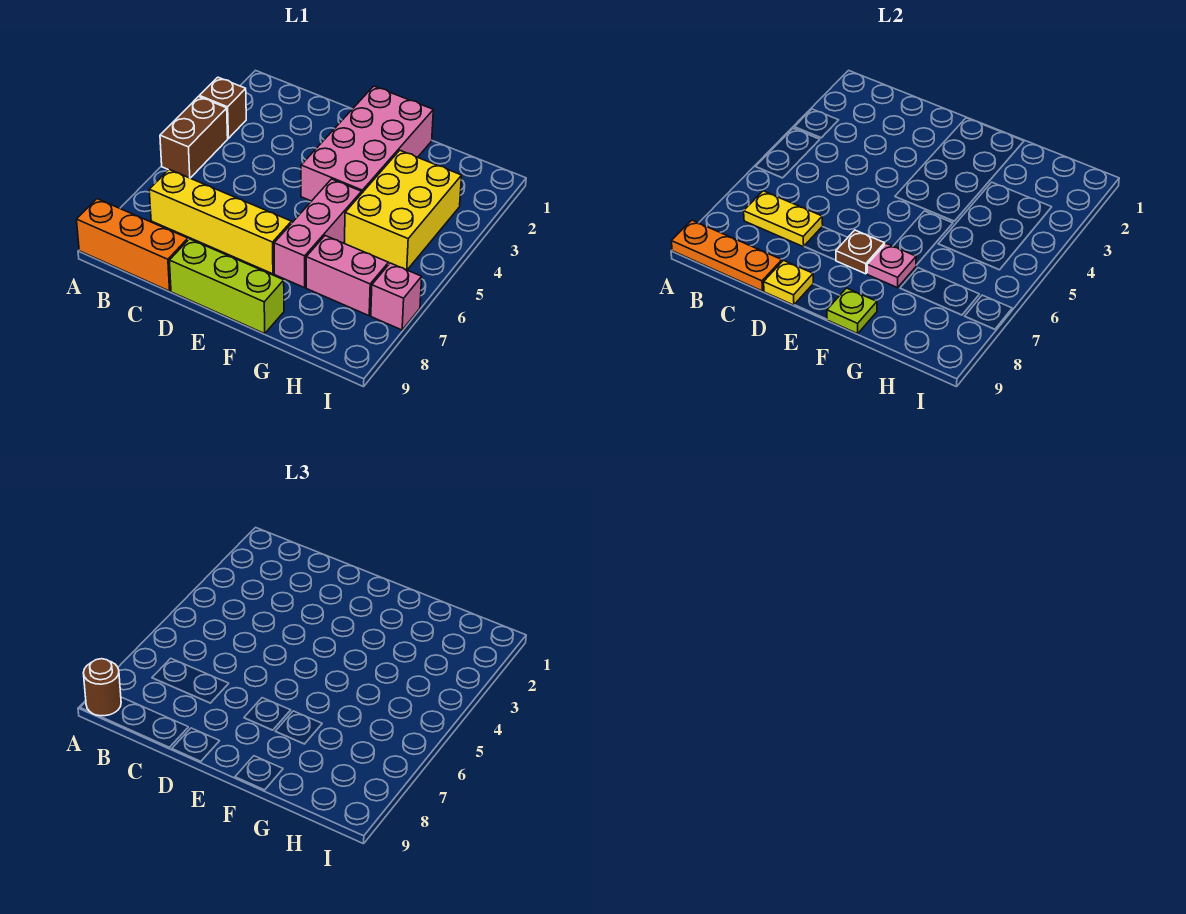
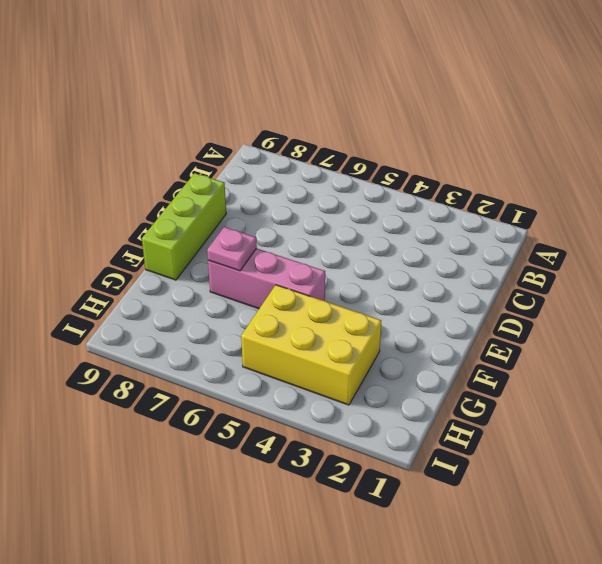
none -> brown brick A3 level 1
none -> brown brick A4:A5 level 1
none -> orange brick A9:C9 level 1

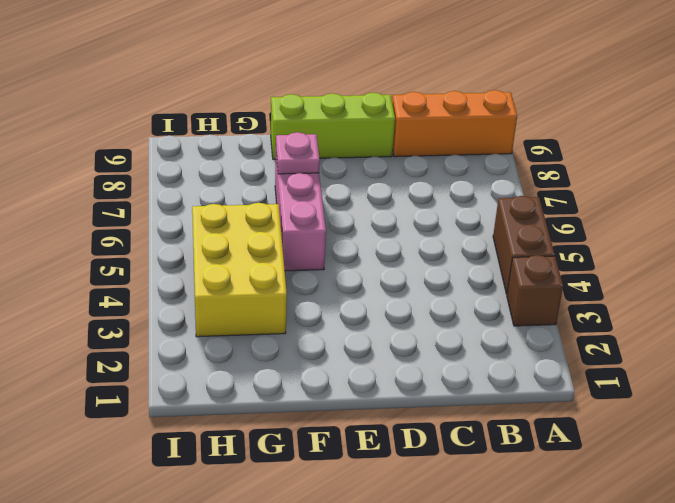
none -> yellow brick B7:E7 level 1
none -> pink brick E1:F4 level 1
none -> pink brick G7:H7 level 1

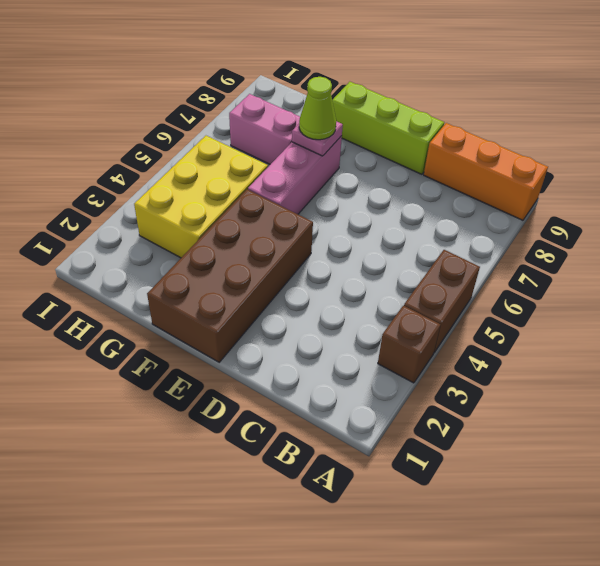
brown brick E1:F4 level 1 -> pink brick E1:F4 level 1
lime cone F7 level 3 -> none
none -> yellow brick B7:E7 level 1
none -> pink brick I7 level 1
none -> orange plate A9:C9 level 2

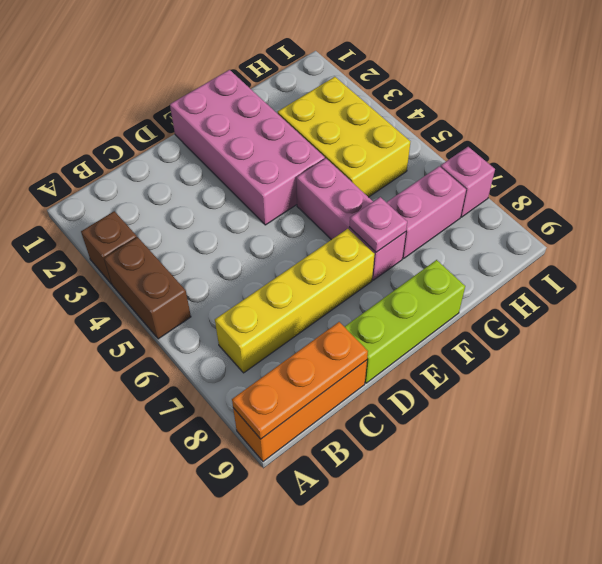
none -> yellow plate B7:C7 level 2
none -> yellow plate D9 level 2
none -> brown plate E7 level 2

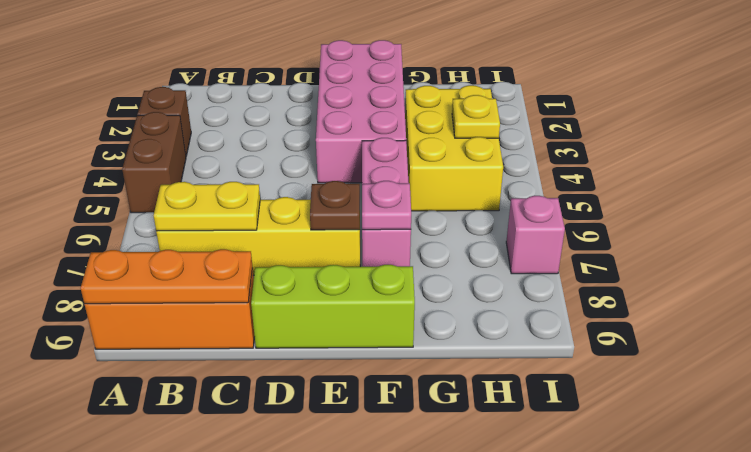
yellow plate H4 level 2 -> yellow plate D9 level 2
none -> pink brick G7:H7 level 1
none -> lime plate F9 level 2
none -> brown round brick A9 level 3

